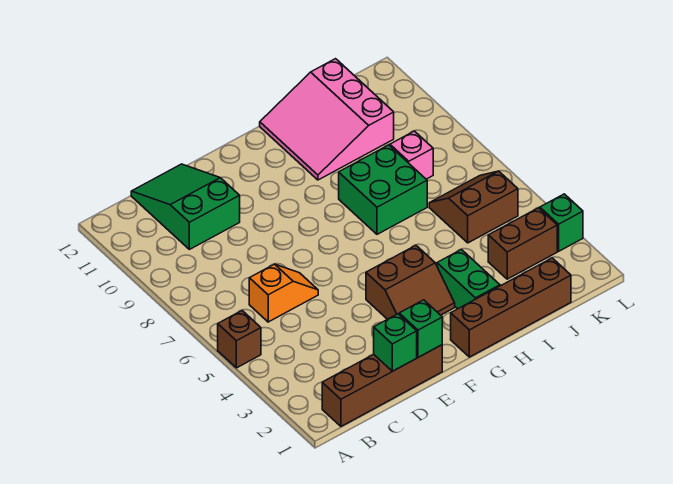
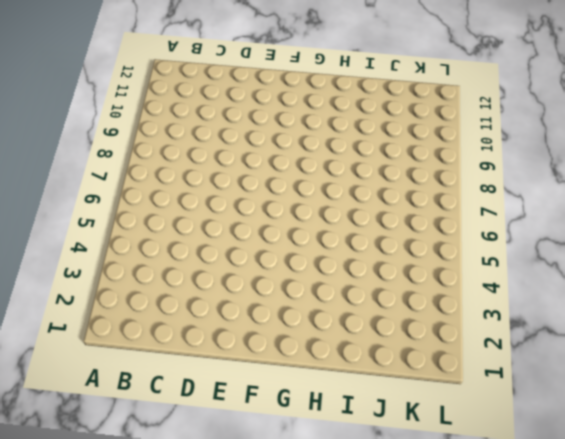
none -> brown brick A5 level 1
none -> brown brick B1:E1 level 1
none -> orange slope C6:D6 level 1 top C

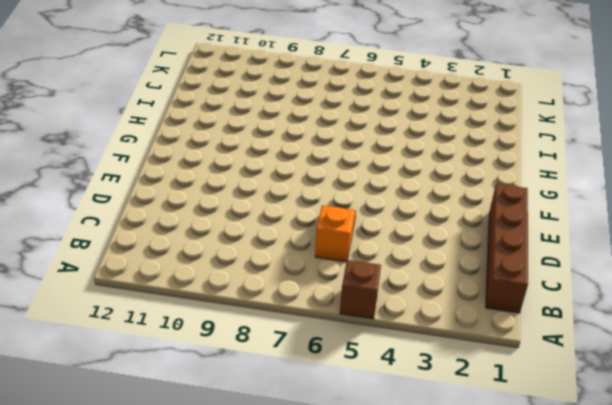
none -> green slope C10:D12 level 1 top 10
none -> brown slope F3:G4 level 1 top 4
none -> brown brick G1:J1 level 1

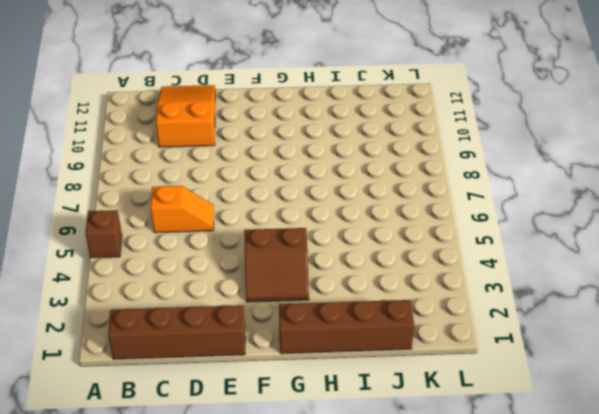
orange slope C10:D12 level 1 top 10 -> green slope C10:D12 level 1 top 10
none -> green brick H2:H3 level 1
none -> green brick H7:I8 level 1
none -> pink slope H10:J12 level 1 top J

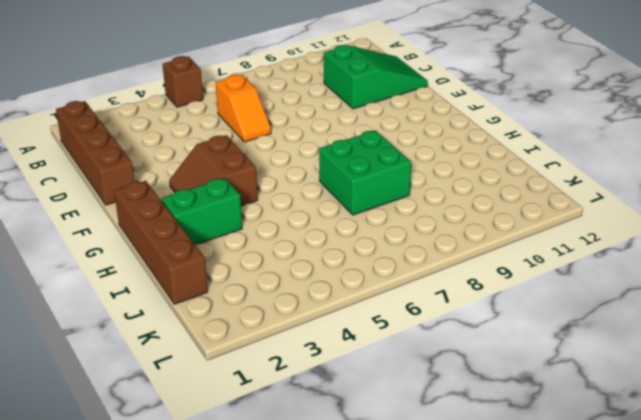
none -> pink slope H10:J12 level 1 top J
none -> brown brick J3:K3 level 1
none -> brown slope J5:K6 level 1 top 5

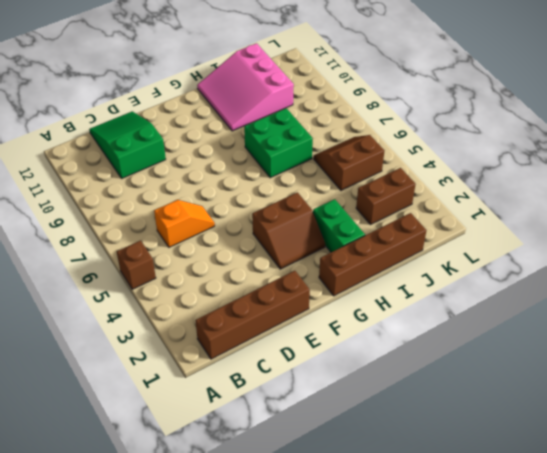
none -> pink brick J8 level 1
none -> green brick L3 level 1
none -> green brick D1 level 2

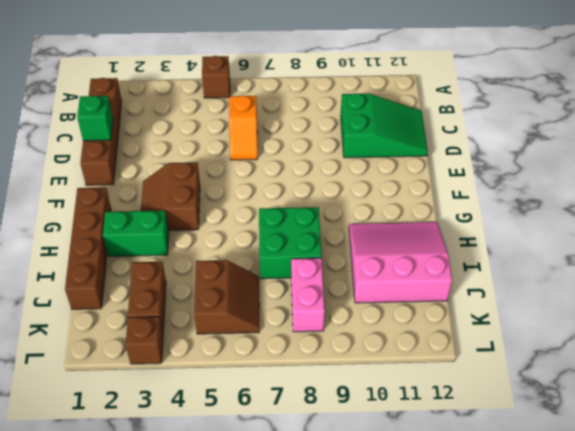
pink brick J8:K8 level 1 -> pink brick J8 level 1
brown brick L3 level 1 -> green brick L3 level 1
none -> green brick E1 level 2

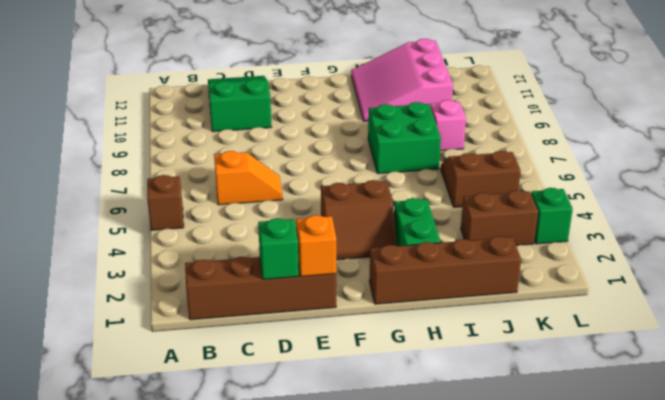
orange brick E1 level 2 -> green brick E1 level 2

